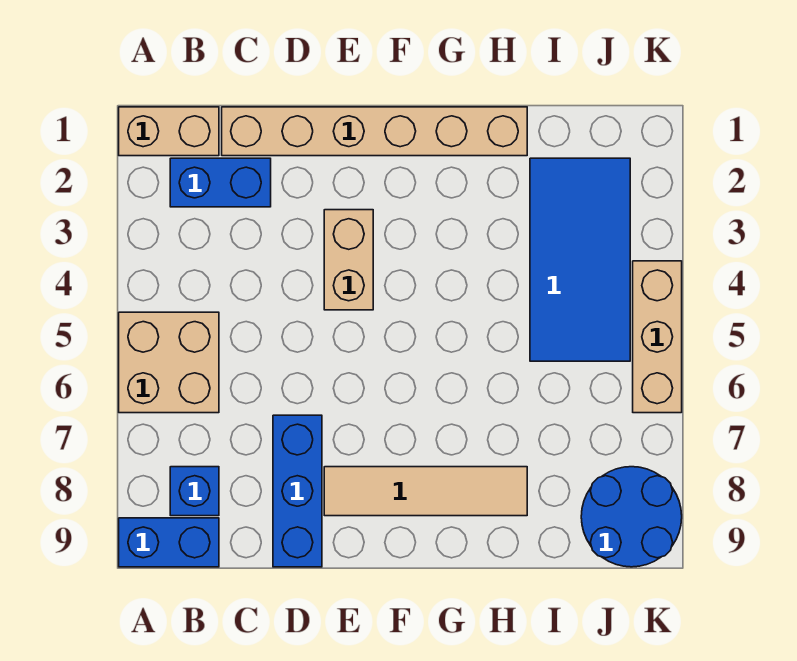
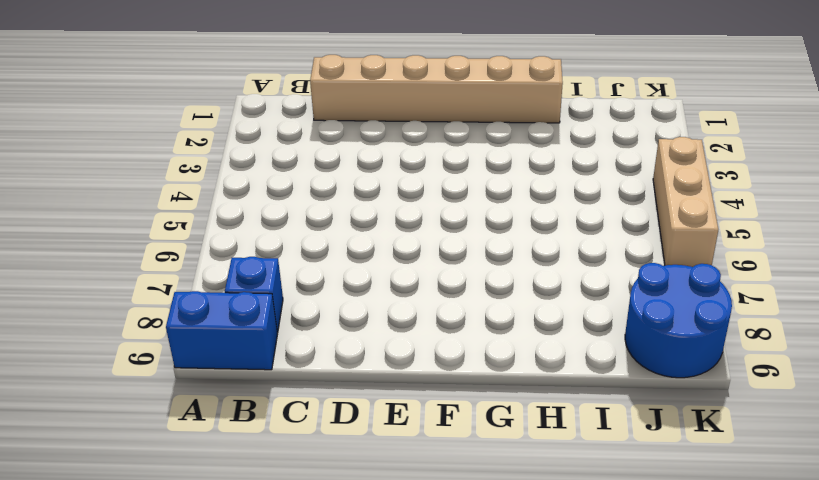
none -> tan brick A1:B1 level 1
none -> tan brick A5:B6 level 1
none -> blue brick B2:C2 level 1

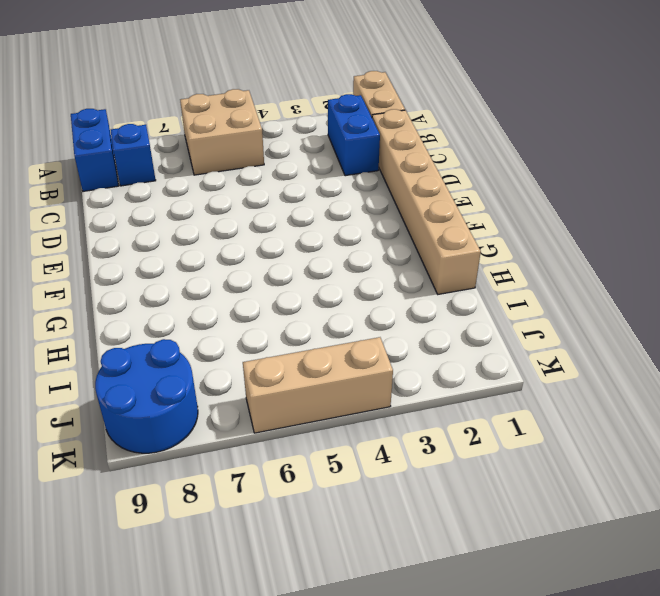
none -> blue brick D7:D9 level 1
none -> tan brick E3:E4 level 1
none -> tan tile E8:H8 level 1

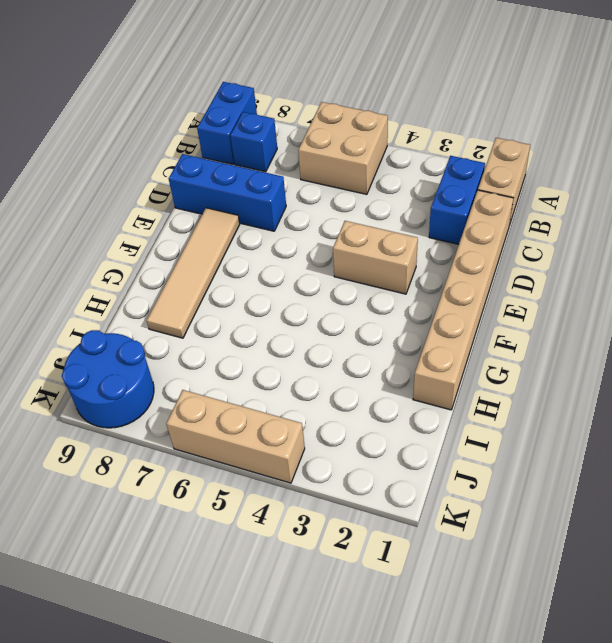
none -> blue tile I2:J5 level 1

